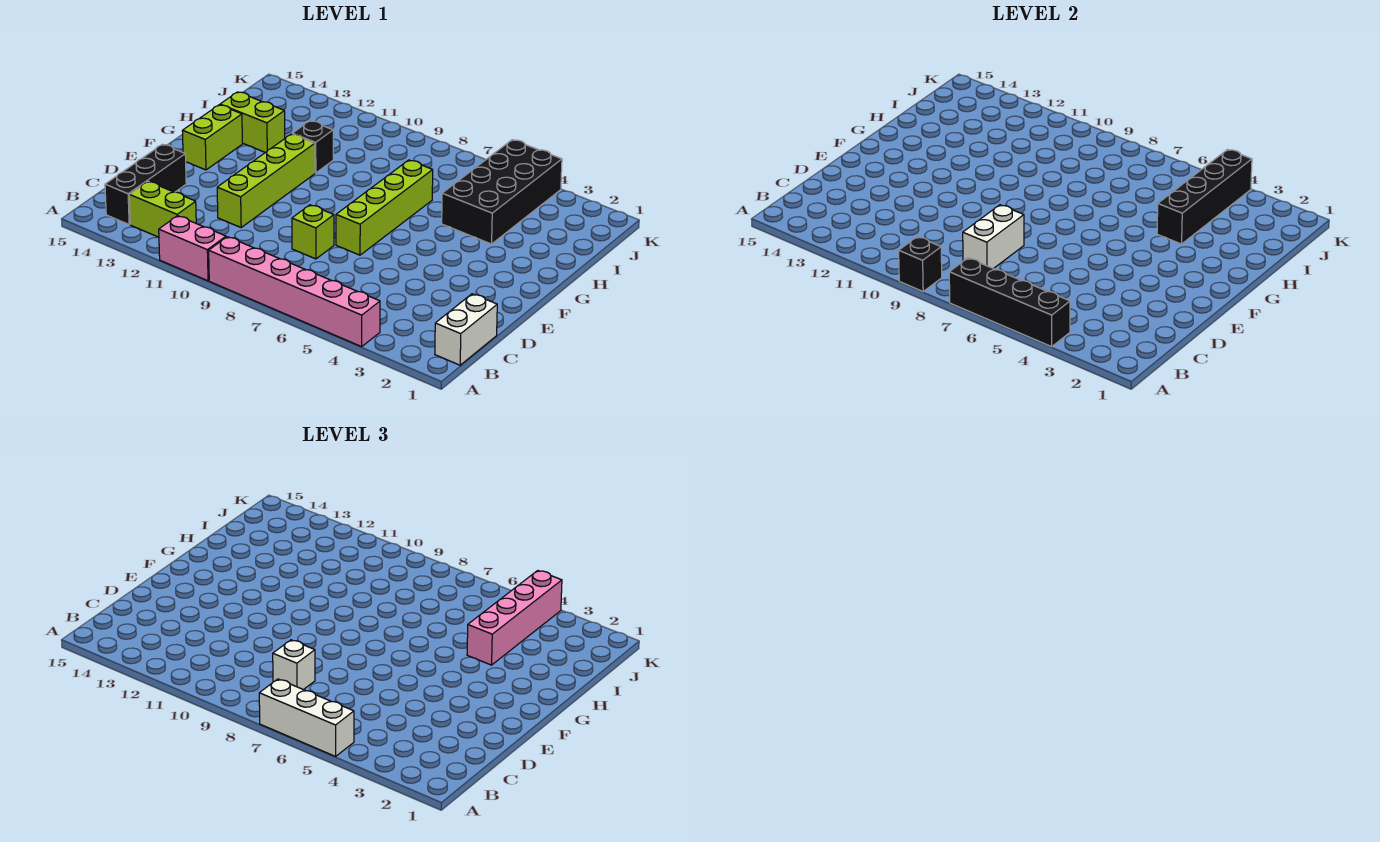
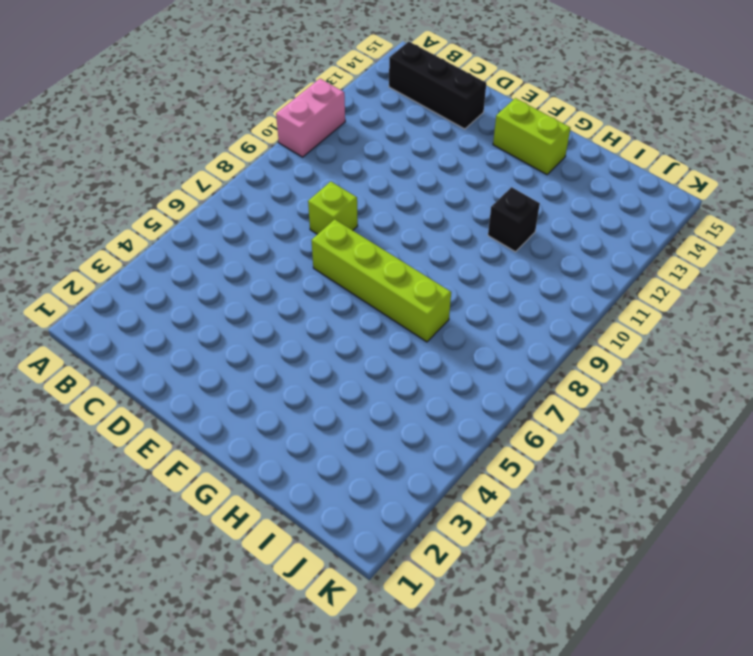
none -> pink brick A4:A9 level 1
none -> white brick B1:C1 level 1
none -> lime brick B12:B13 level 1

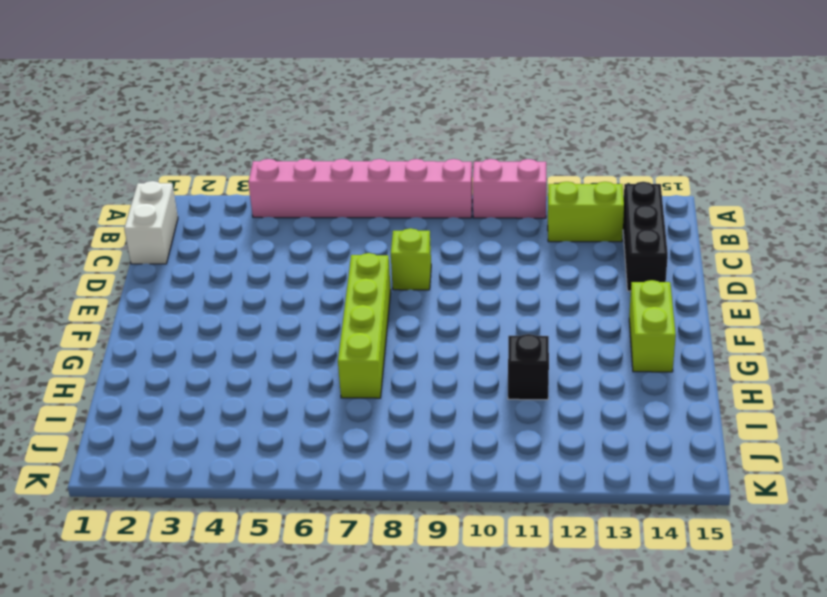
none -> lime brick D11:G11 level 1
none -> black brick H4:K5 level 1
none -> lime brick H13:H14 level 1

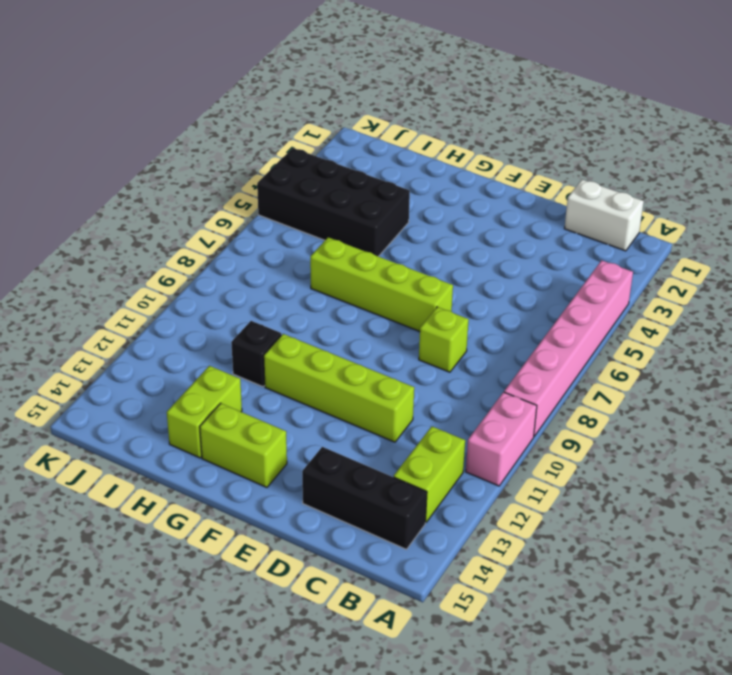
none -> black brick A4:A7 level 2
none -> black brick A9 level 2
none -> white brick C8:D8 level 2

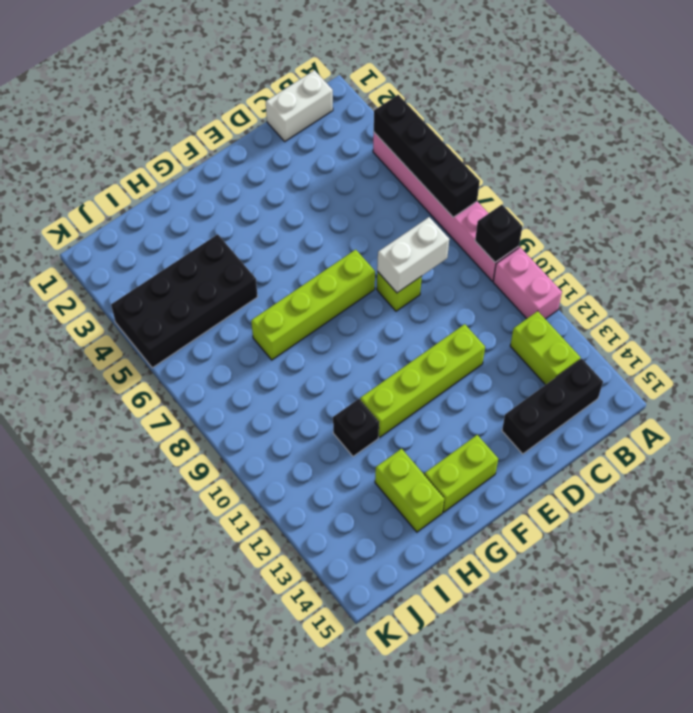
none -> black brick H4:K4 level 2
none -> white brick A5:A7 level 3
none -> white brick C8 level 3

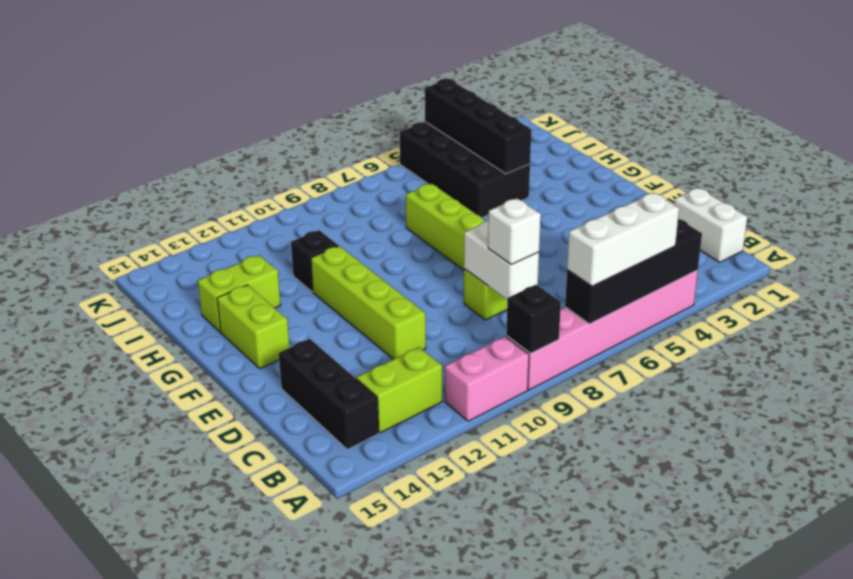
none -> pink brick H4:K4 level 3

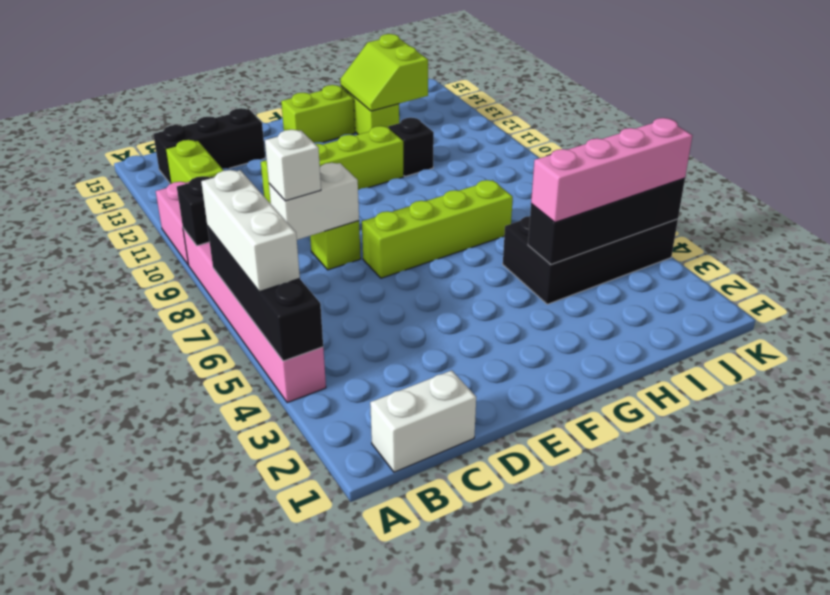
lime slope H13:I14 level 2 top I -> none

